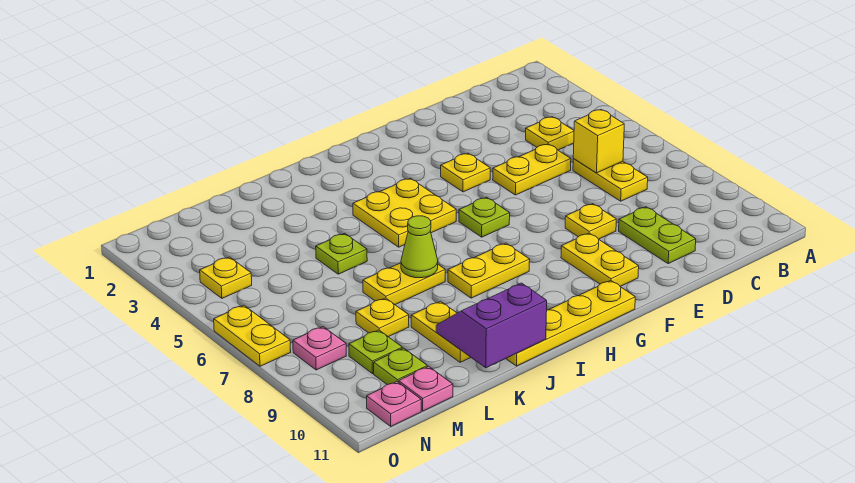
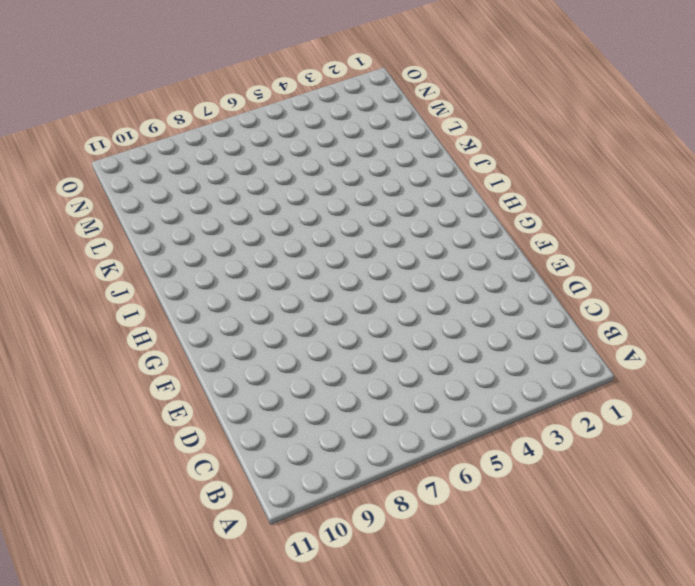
none -> yellow plate C4 level 1
none -> yellow plate C6:C7 level 1
none -> yellow plate D5:E5 level 1

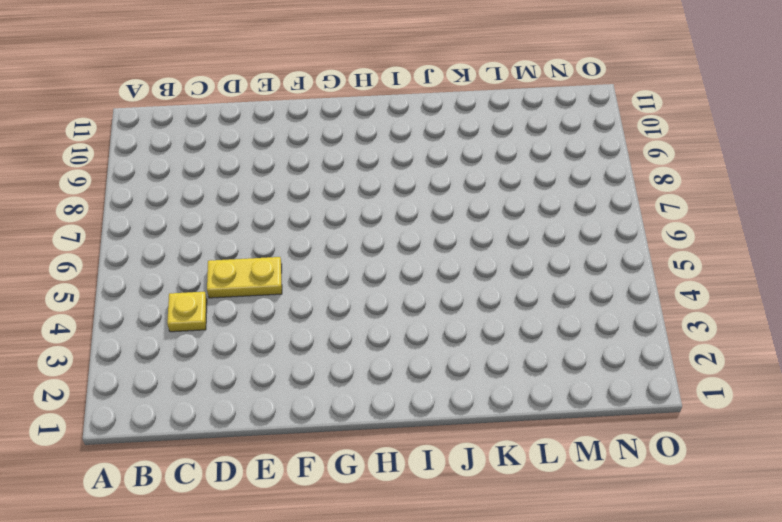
none -> yellow plate C6:C7 level 1
none -> lime plate D9:D10 level 1
none -> yellow plate E8 level 1

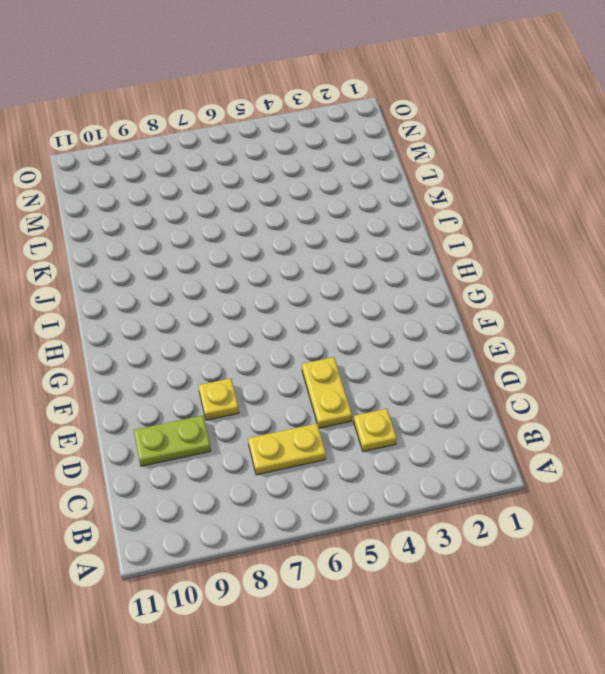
none -> yellow plate F4 level 1
none -> yellow plate F9:F10 level 1
none -> lime plate G6 level 1

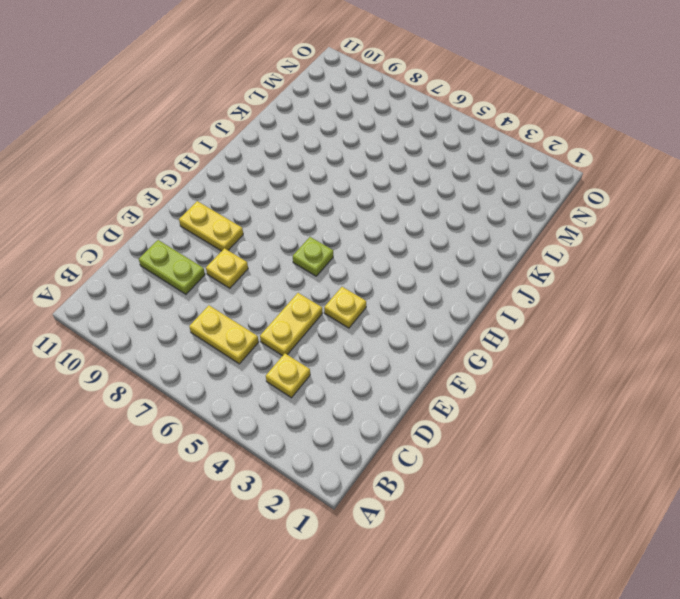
none -> yellow plate G11:J11 level 1
none -> yellow plate H4:I5 level 1
none -> yellow plate H8:I8 level 1

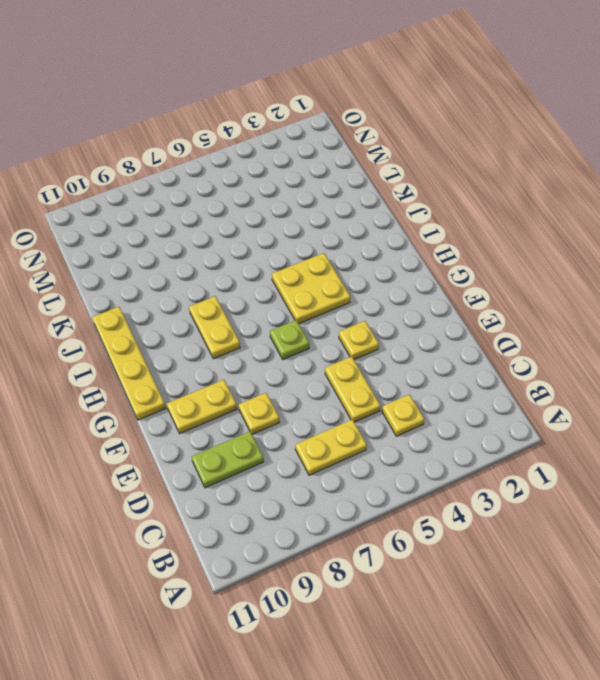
none -> yellow plate J7:K7 level 1
none -> lime plate K5 level 1
none -> yellow plate K9:K10 level 1

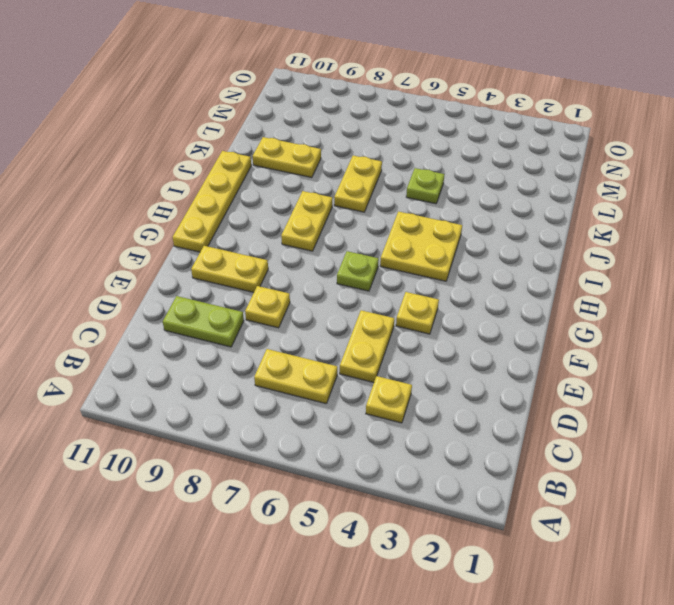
none -> yellow plate L8 level 1
none -> lime plate M9 level 1
none -> lime plate M10 level 1

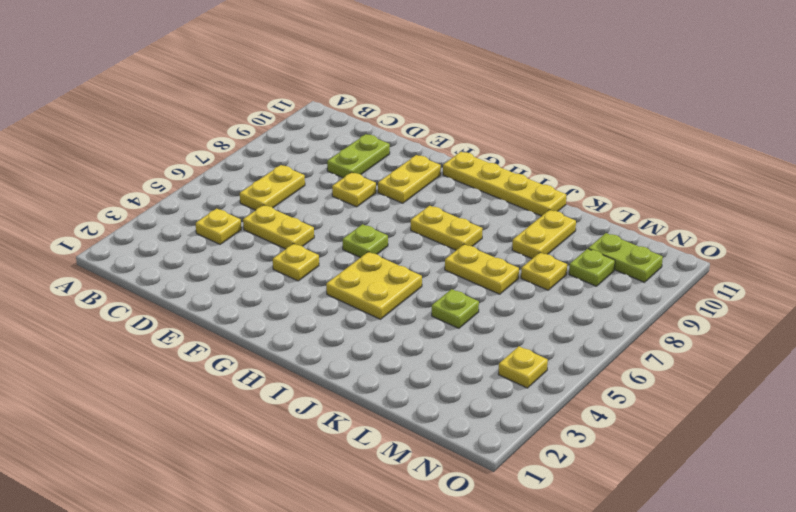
lime plate M10:N10 level 1 -> lime plate M10 level 1
none -> pink plate M11 level 1
none -> pink plate N8 level 1
none -> pink plate N11 level 1

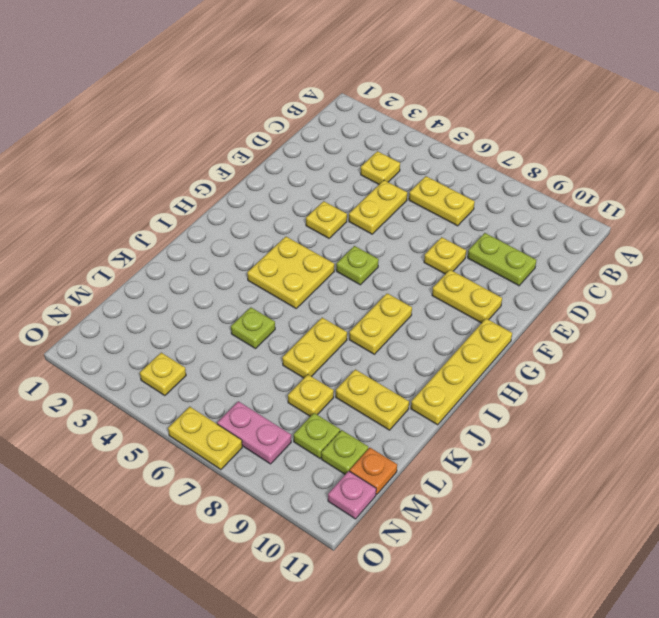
orange plate M11 level 1 -> pink plate M11 level 1
pink plate N7:N8 level 1 -> pink plate N8 level 1
none -> yellow brick C6 level 2
none -> lime cone J7 level 2
none -> purple slope J10:K11 level 2 top 11

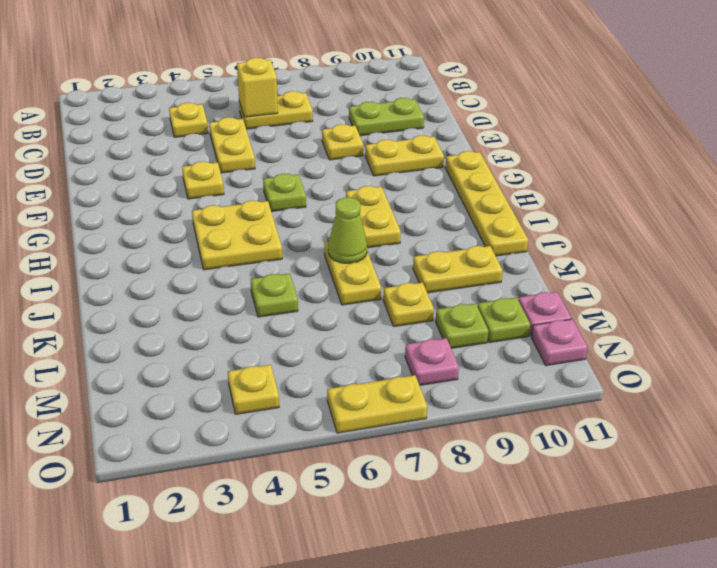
none -> purple slope J10:K11 level 2 top 11

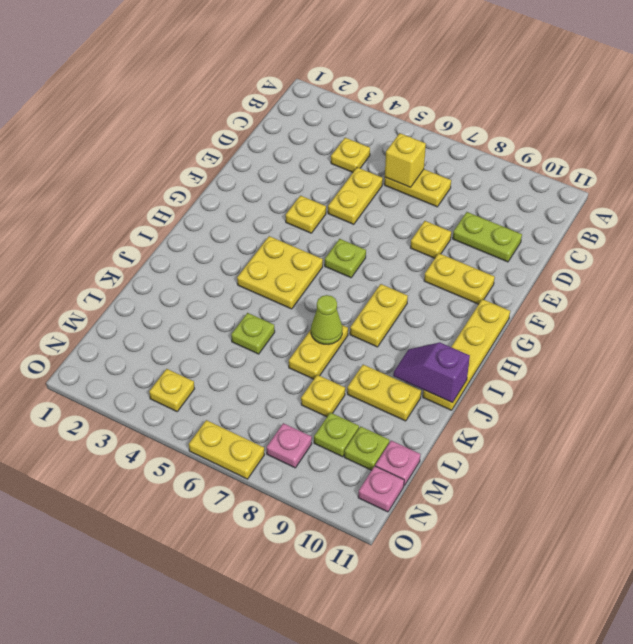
purple slope J10:J11 level 2 top 11 -> purple slope J10:K11 level 2 top 11

